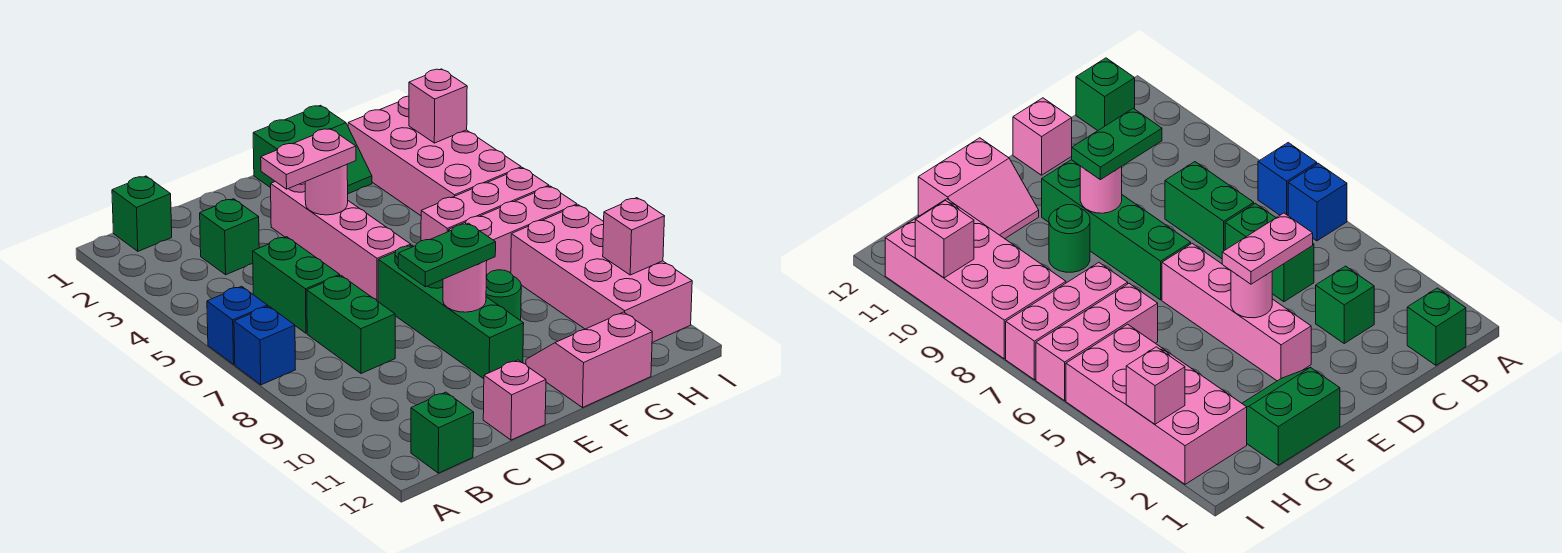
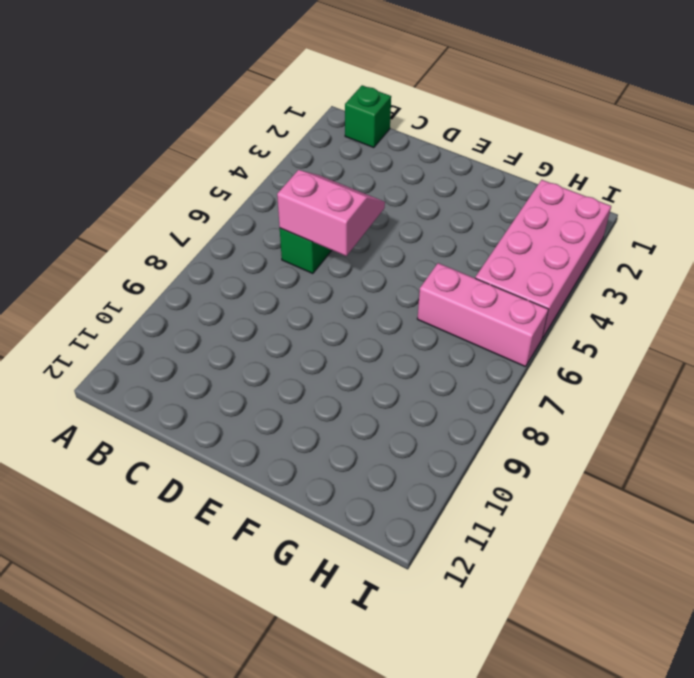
pink slope C5:D6 level 2 top 6 -> pink slope F11:G12 level 1 top 12
none -> blue brick A6 level 1
none -> blue brick A7 level 1
none -> green brick B12 level 1

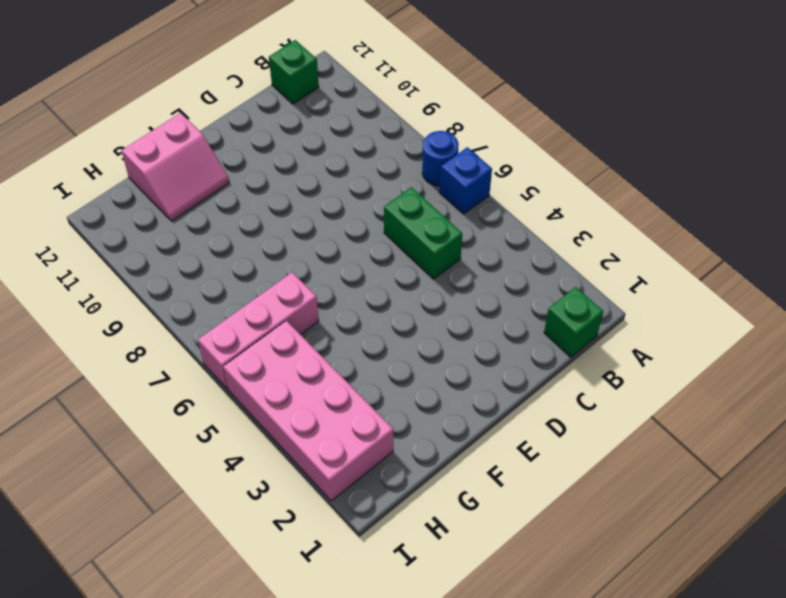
blue round brick A7 level 1 -> blue brick A7 level 1
none -> green brick C3 level 1
none -> green brick C7:C8 level 1
none -> pink brick D12 level 1

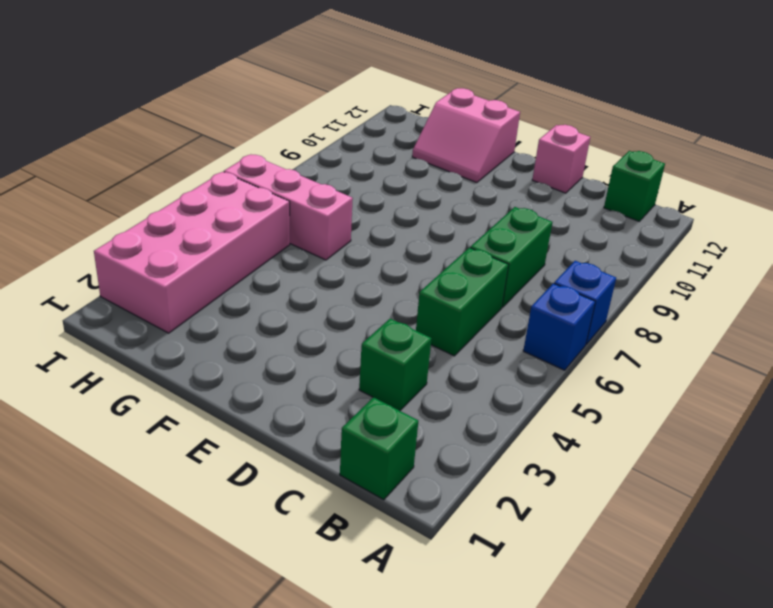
none -> pink brick E3:E6 level 1
none -> green brick E7:E10 level 1
none -> green slope F1:G2 level 1 top 1

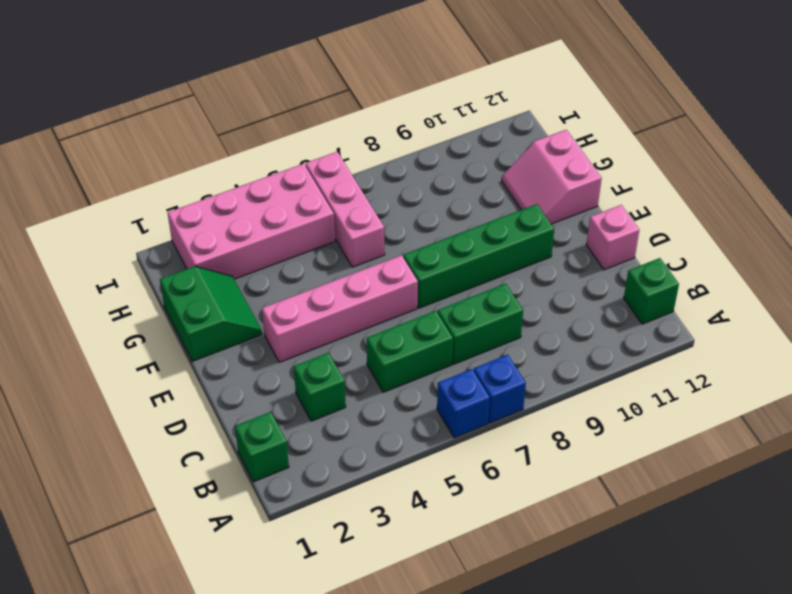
none -> green round brick F9 level 1
none -> pink brick G7:I7 level 1
none -> pink brick H8:I11 level 1

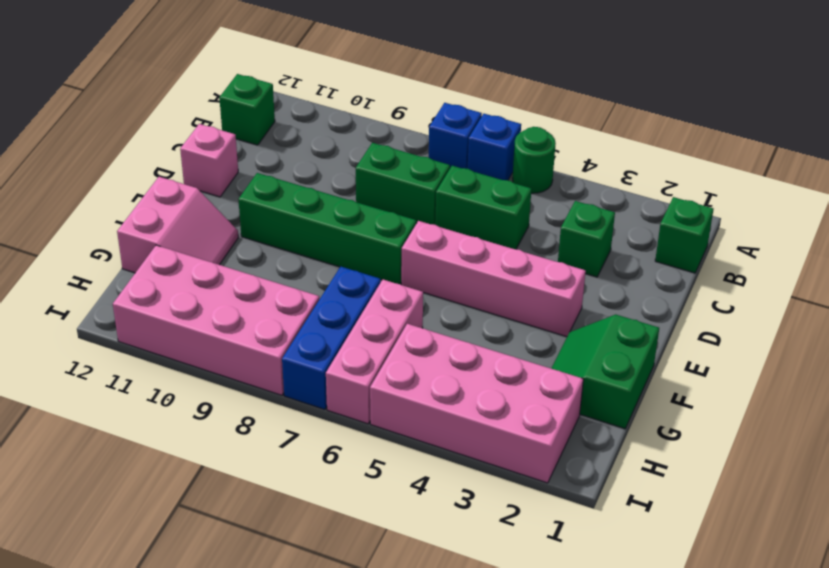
green round brick A5 level 1 -> green round brick F9 level 1
blue brick G7:I7 level 1 -> pink brick G7:I7 level 1
none -> pink round brick E4 level 2
none -> pink round brick E9 level 2
none -> pink brick I3 level 2

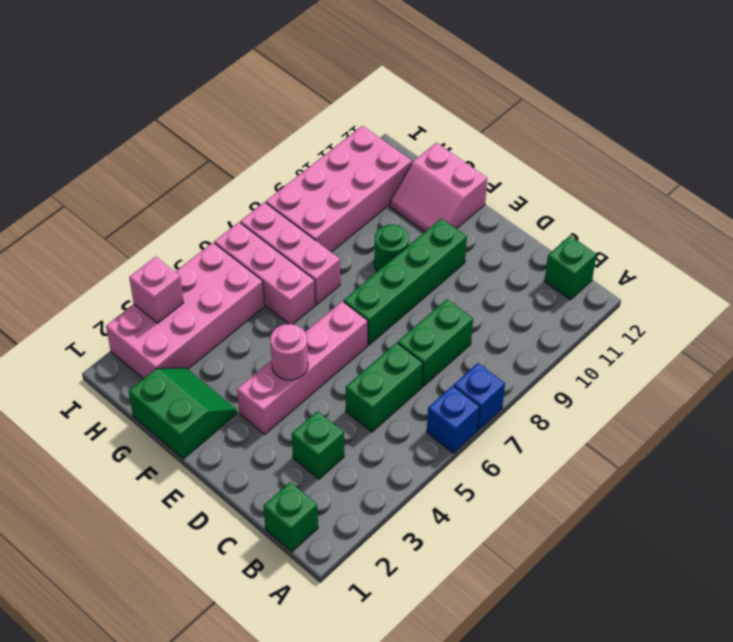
none -> pink brick D12 level 1
none -> pink round brick E9 level 2
none -> pink brick I10 level 2

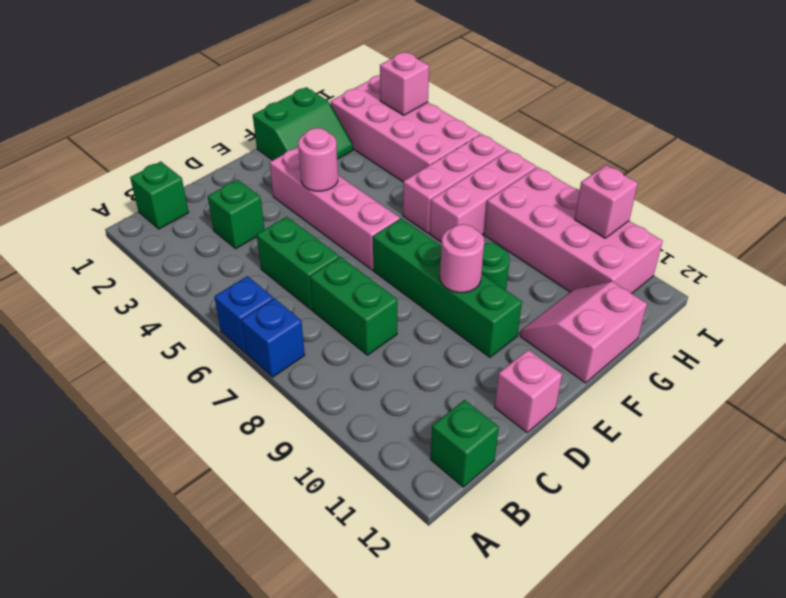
none -> pink plate D4:E4 level 3
none -> green plate D9:E9 level 3

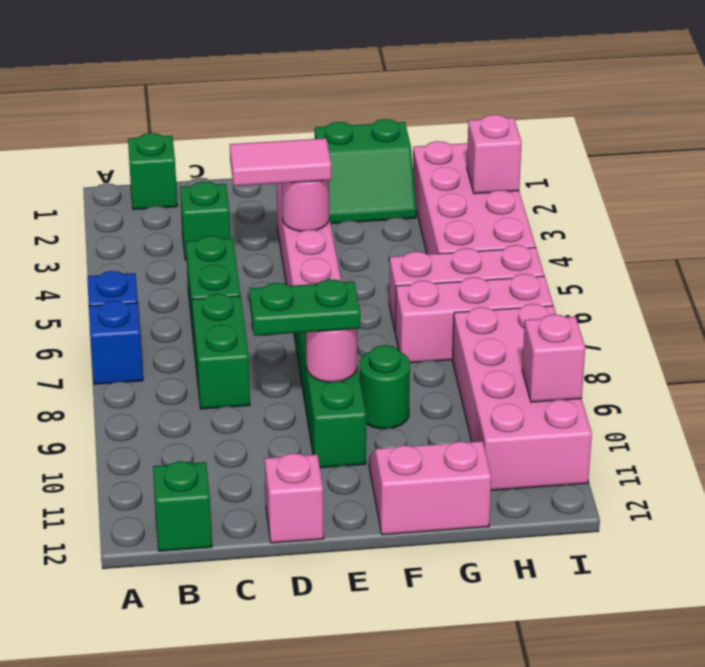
pink tile D4:E4 level 3 -> pink plate D4:E4 level 3

